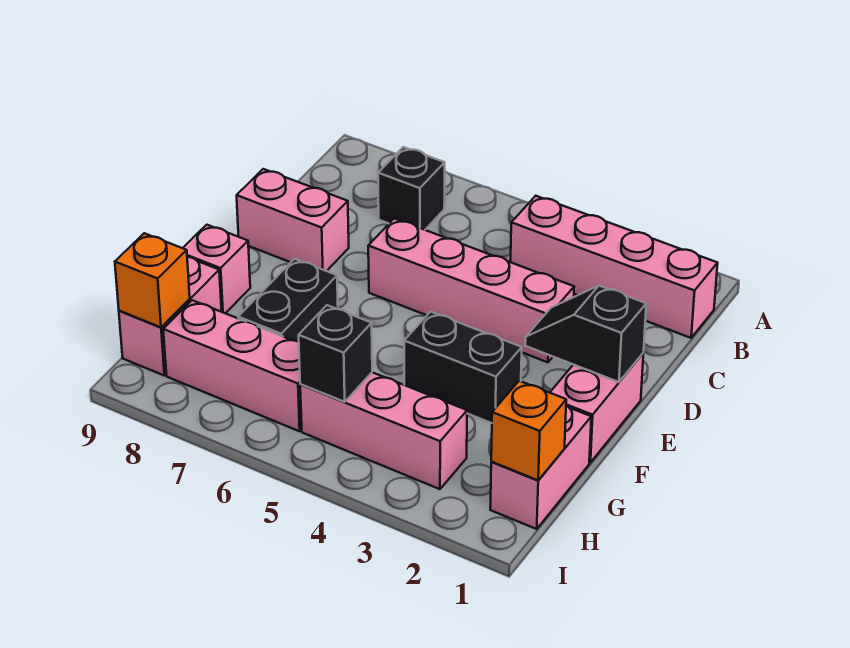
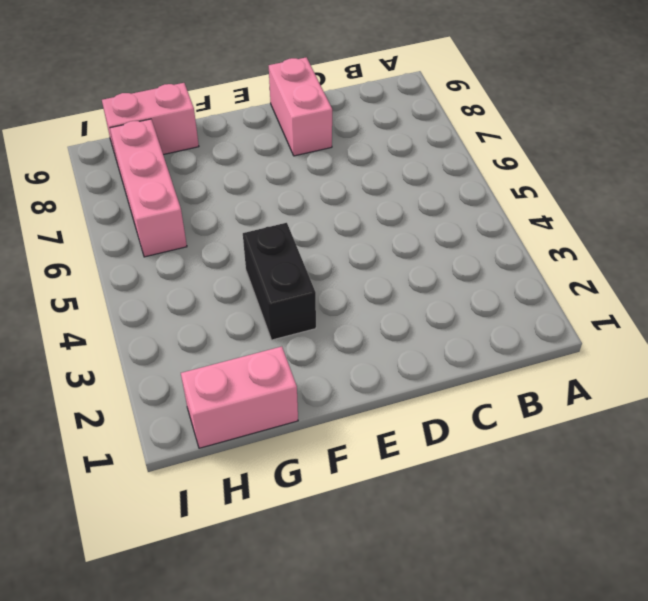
none -> pink brick B1:B4 level 1
none -> black brick B7 level 1
none -> pink brick D3:D6 level 1

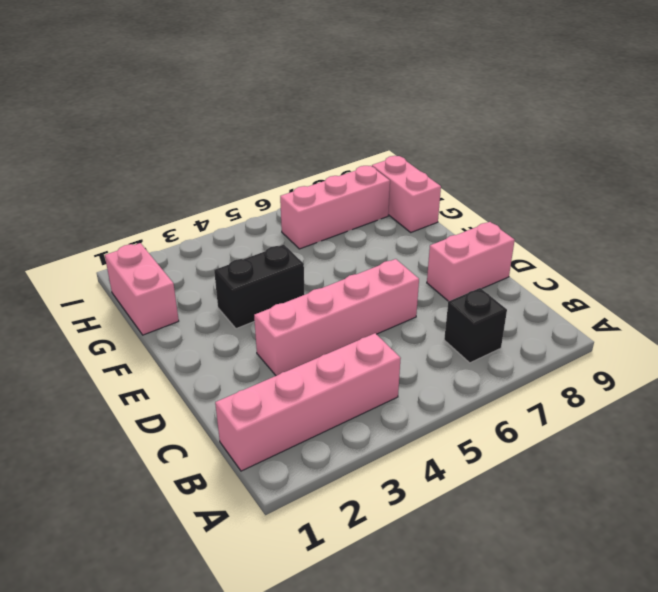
none -> pink brick E1:F1 level 1
none -> black brick F7:G7 level 1
none -> pink brick F9 level 1

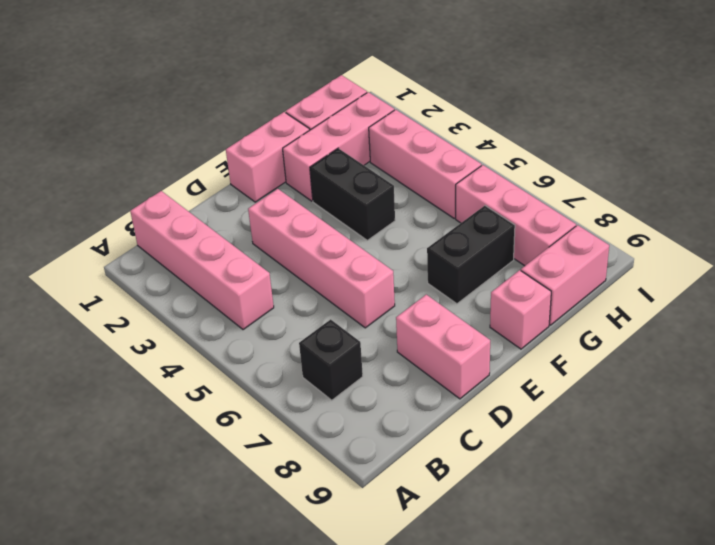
pink brick F2:H2 level 1 -> none
none -> black slope E1:E2 level 2 top 1
none -> orange brick H1 level 2
none -> black brick H5 level 2

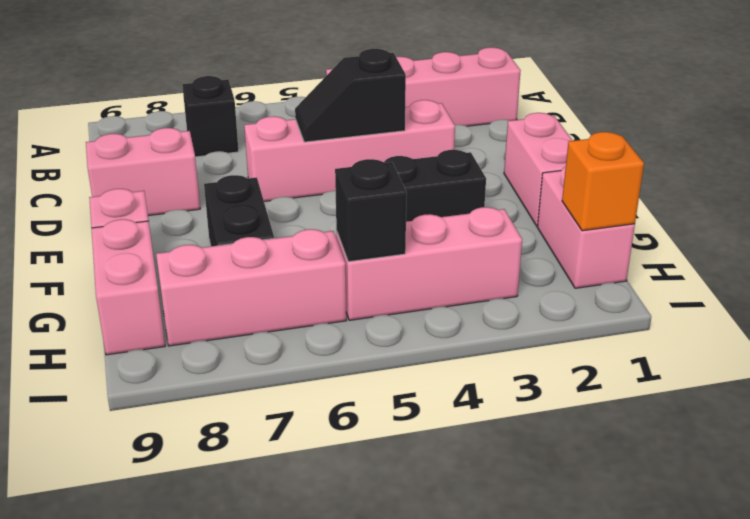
black slope D4:D5 level 2 top 4 -> black slope E1:E2 level 2 top 1
none -> orange brick H9 level 2

